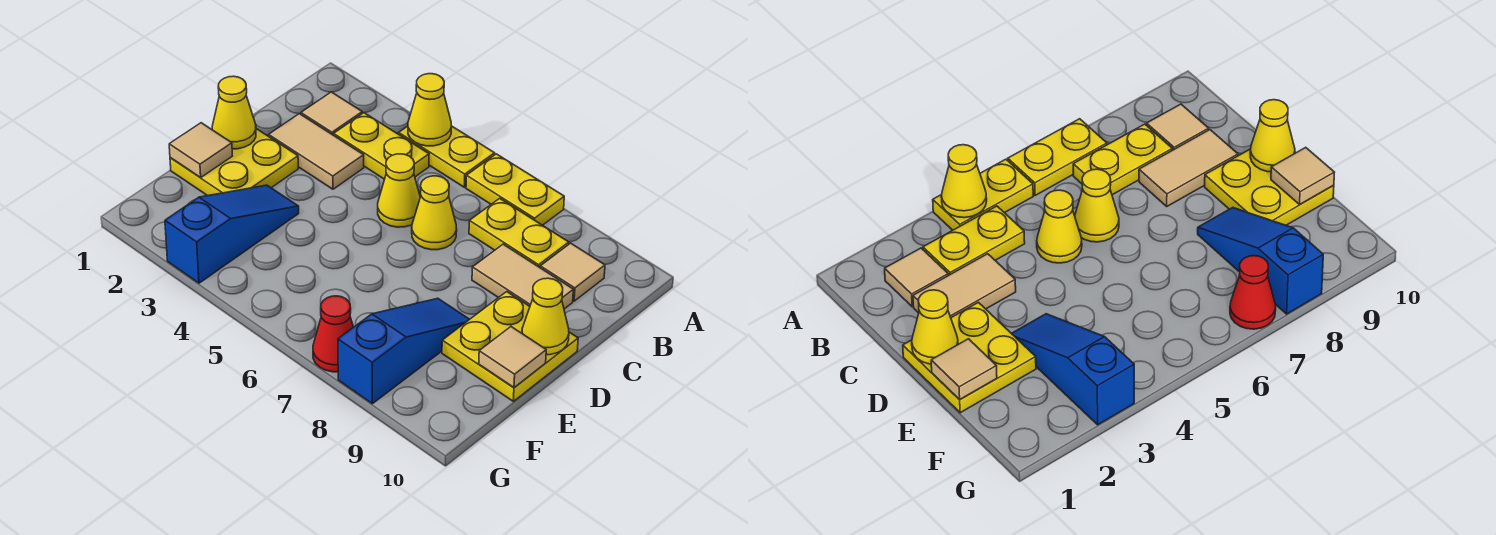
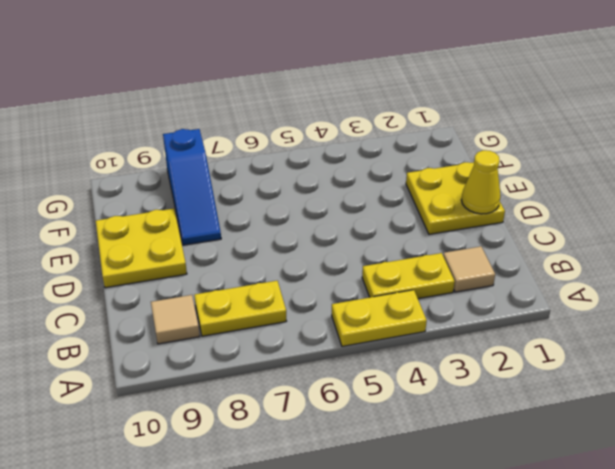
none -> yellow plate A6:A7 level 1
none -> tan tile C2:C3 level 1
none -> yellow cone C5 level 1

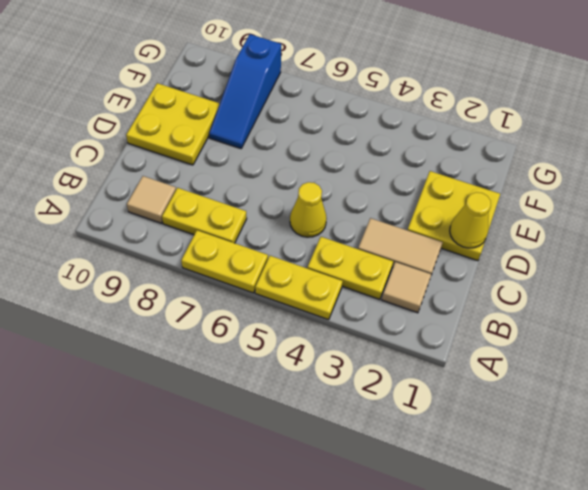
none -> yellow cone C6 level 1
none -> tan tile C8:C9 level 1
none -> blue slope E3:G3 level 1 top G

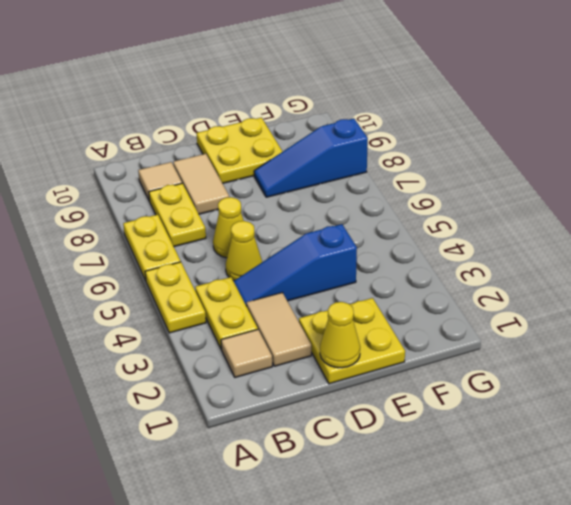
blue slope C4:E4 level 1 top E -> blue slope E3:G3 level 1 top G
none -> red cone G7 level 1
none -> yellow cone A4 level 2
none -> yellow cone D10 level 2

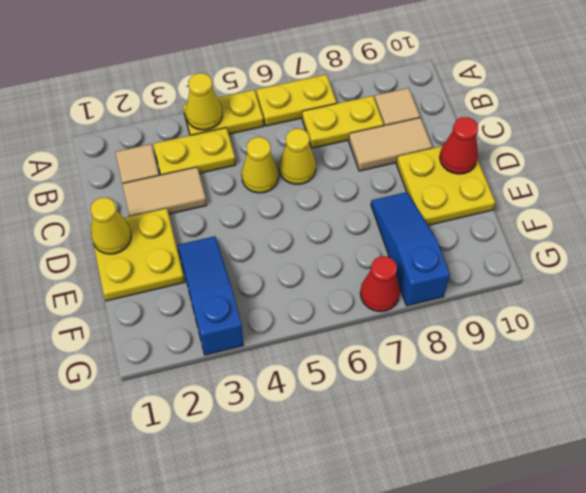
red cone D10 level 2 -> yellow cone D10 level 2
none -> tan tile E1 level 2
none -> tan tile E10 level 2

